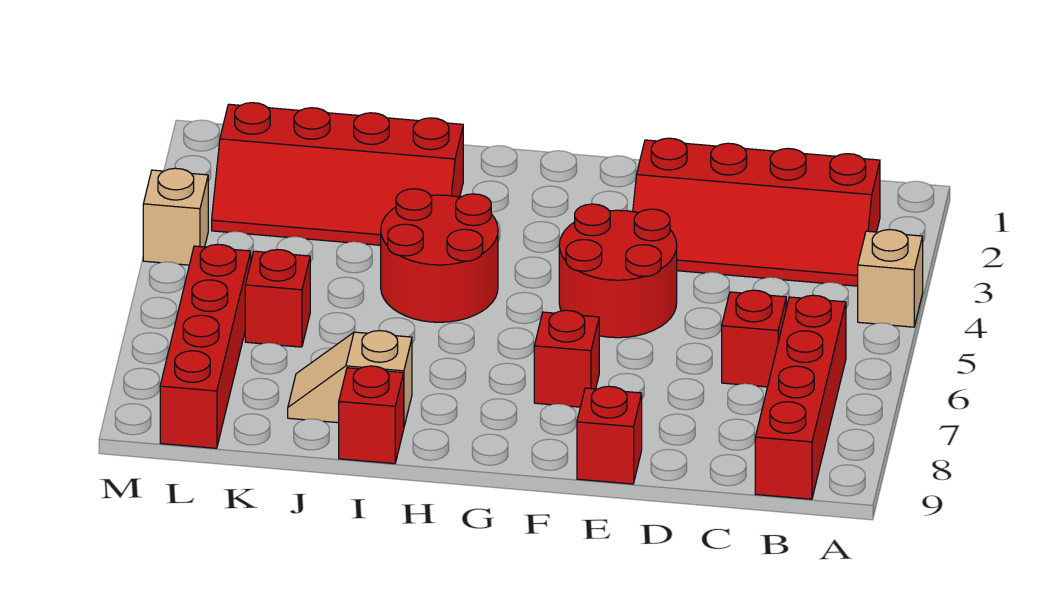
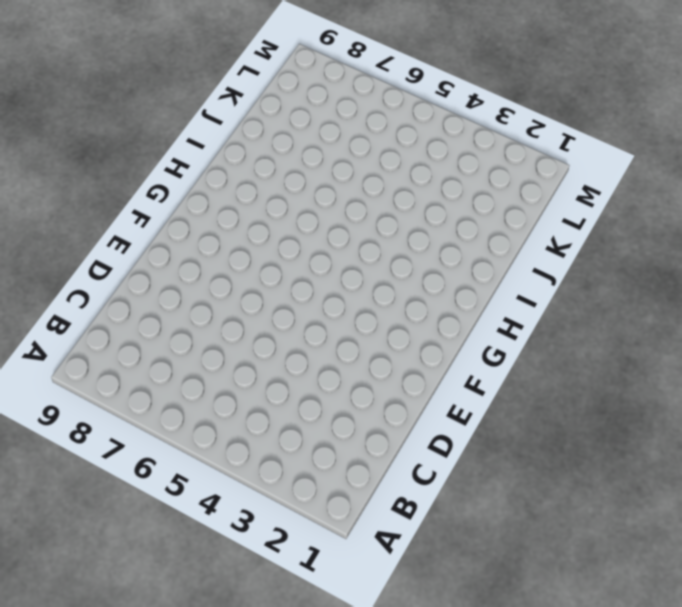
none -> tan brick A4 level 1
none -> red slope B2:E3 level 1 top 2
none -> red brick B6:B9 level 1

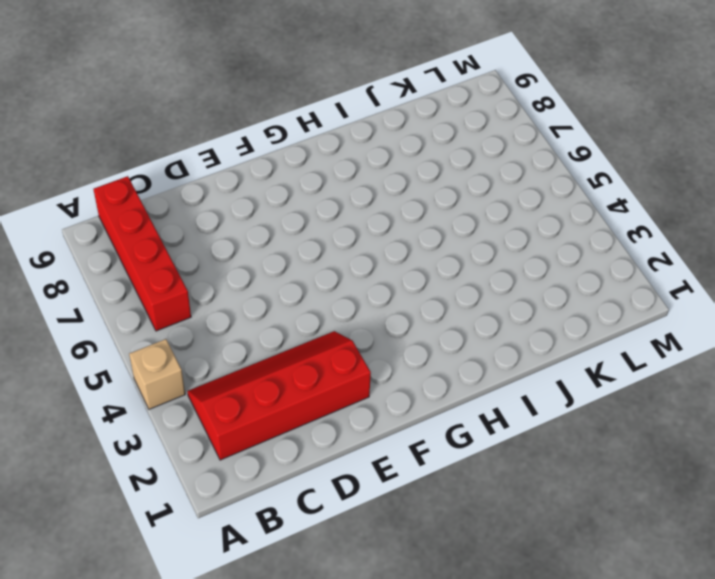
none -> red brick C6 level 1
none -> red round brick E4:F5 level 1
none -> red brick E9 level 1

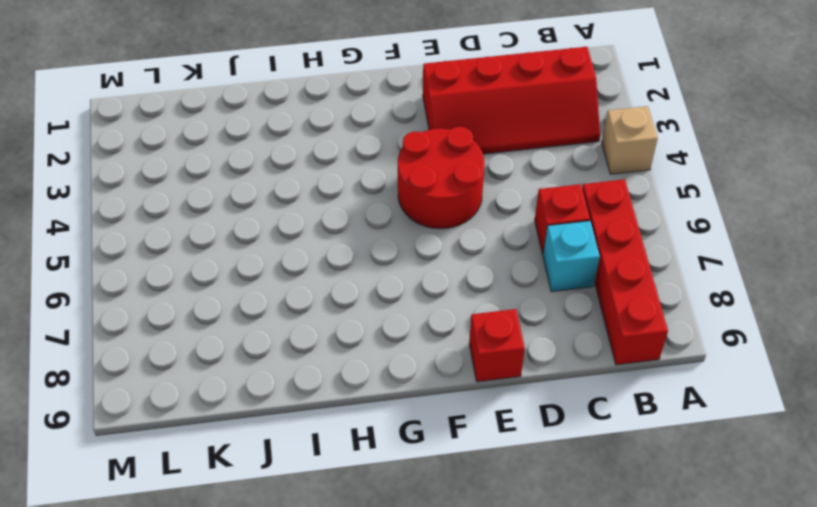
cyan brick C7 level 1 -> none
none -> red brick F7 level 1
none -> red round brick H4:I5 level 1
none -> red slope I2:L3 level 1 top 2

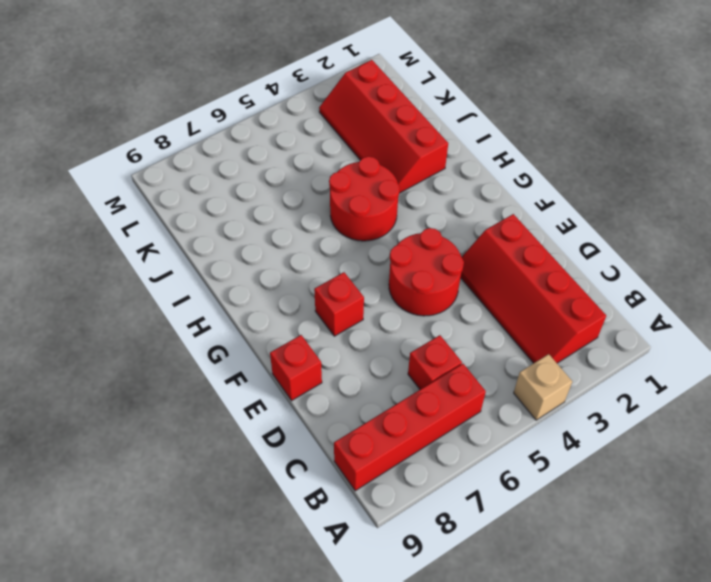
none -> tan slope I8:J8 level 1 top I
none -> red brick I9 level 1
none -> red brick K6 level 1

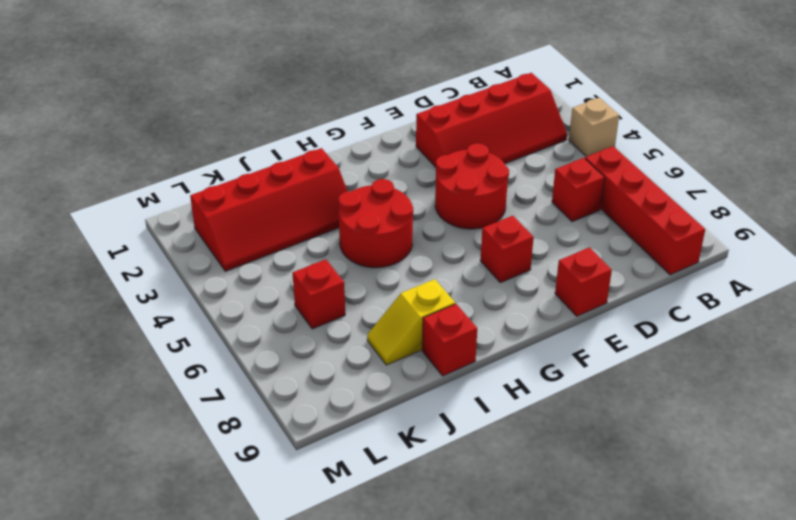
yellow slope I8:J8 level 1 top I -> tan slope I8:J8 level 1 top I
none -> red brick L6:L9 level 1
none -> tan brick M4 level 1

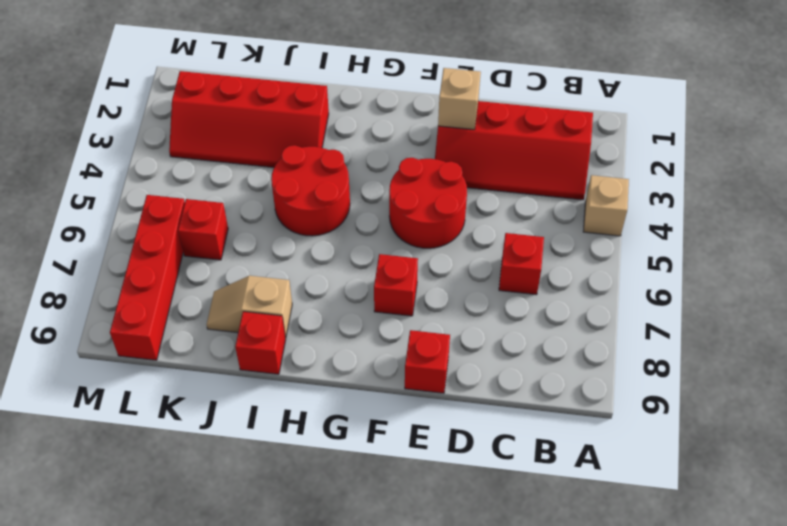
tan brick E2 level 2 -> tan brick M4 level 1
none -> red brick B6:B9 level 1

